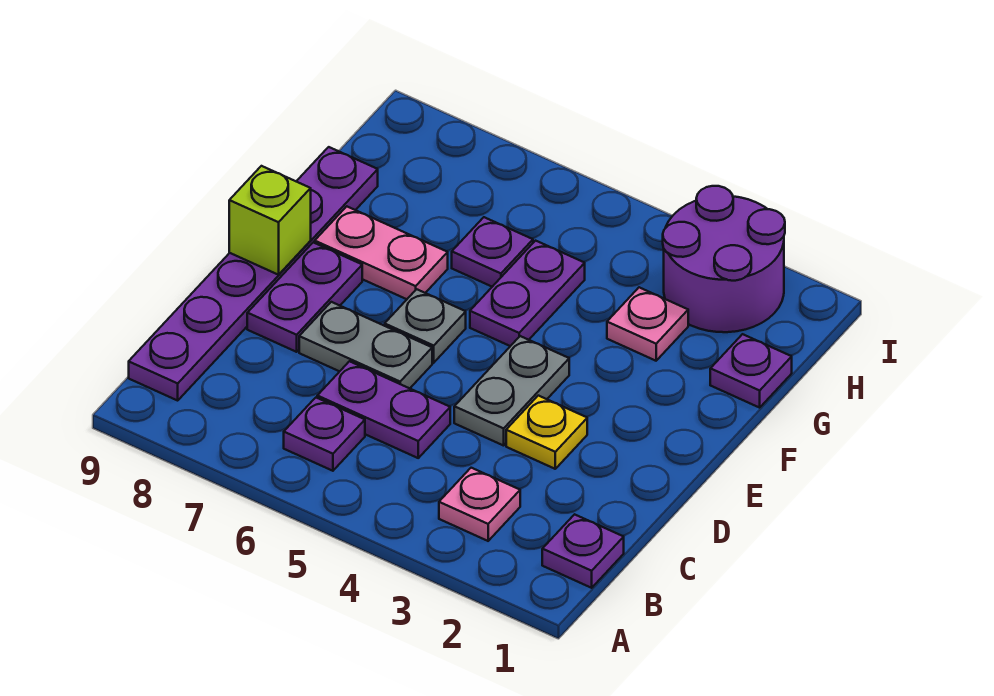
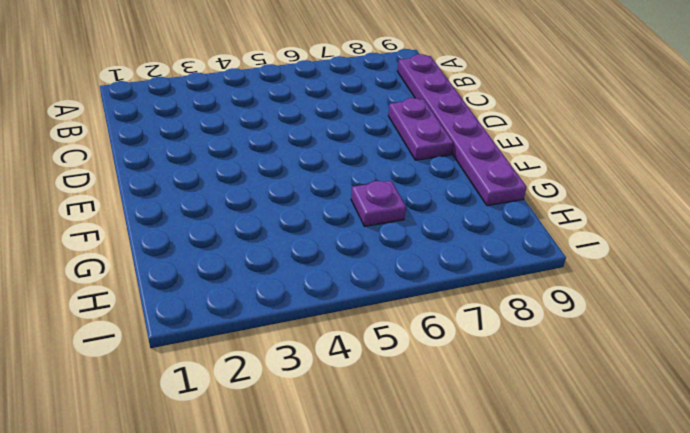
none -> purple plate B1 level 1
none -> pink plate B3 level 1
none -> purple plate B6 level 1

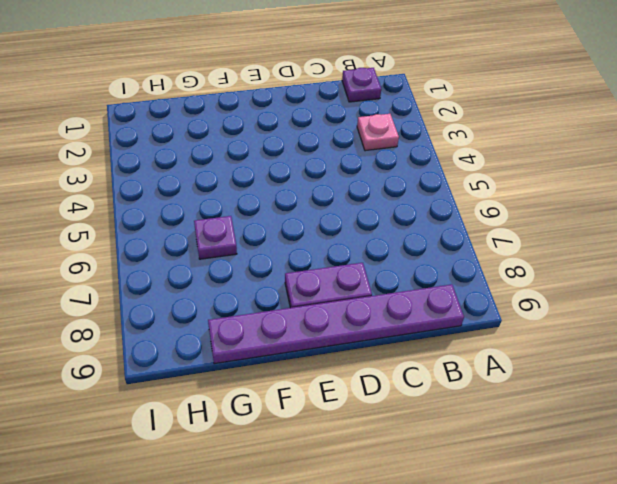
none -> purple plate B6 level 1
none -> purple plate C5:C6 level 1
none -> yellow plate D3 level 1

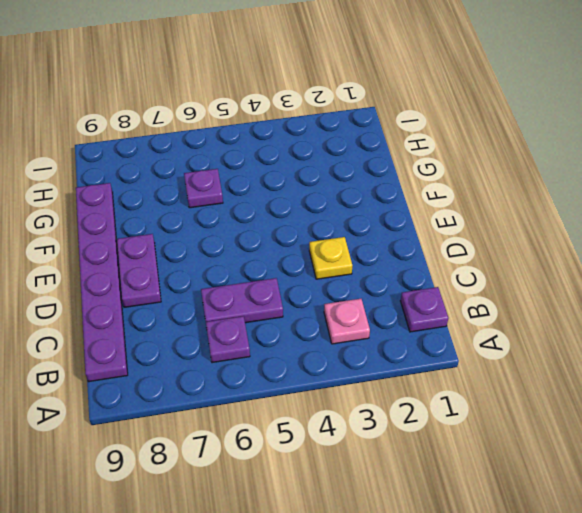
none -> grey plate D4:E4 level 1
none -> grey plate D6:D7 level 1
none -> grey plate E6 level 1

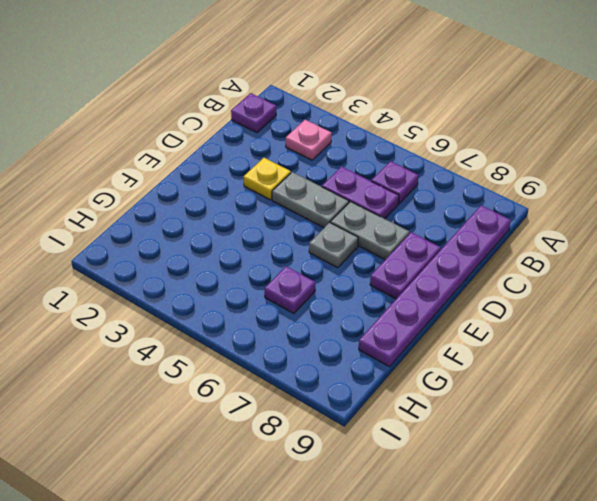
grey plate D4:D5 level 1 -> grey plate D4:E4 level 1
none -> purple plate F5:G5 level 1
none -> pink plate F7:F8 level 1
none -> purple plate G1 level 1

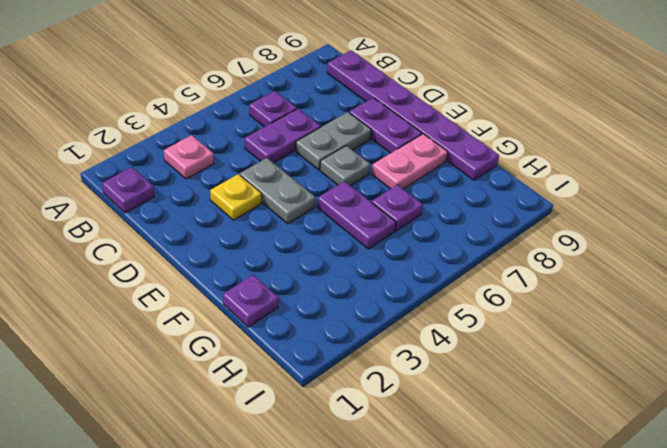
none -> pink plate G3 level 1
none -> purple round brick H2:I3 level 1
none -> lime brick E9 level 2

